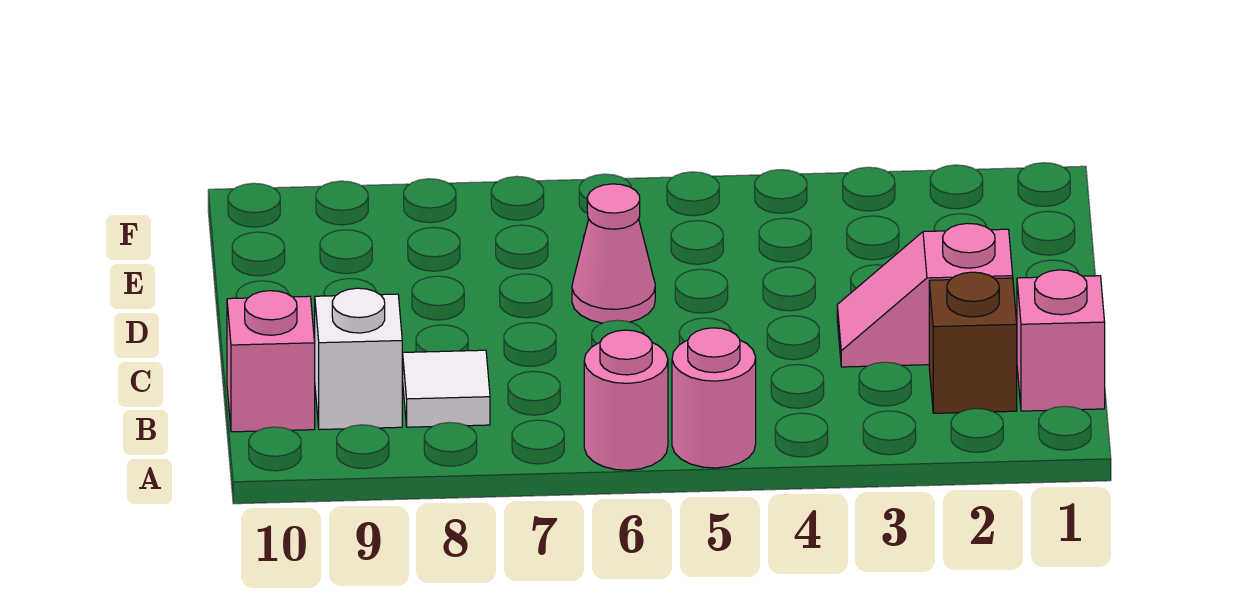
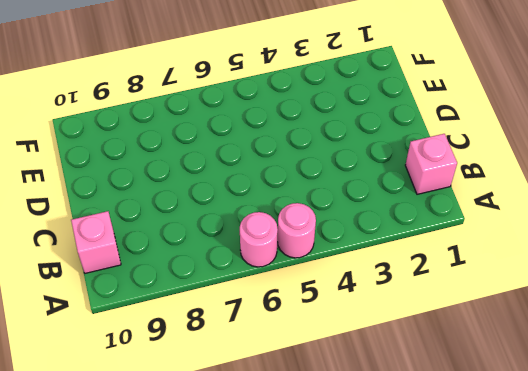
none -> brown brick B2 level 1
none -> white tile B8 level 1

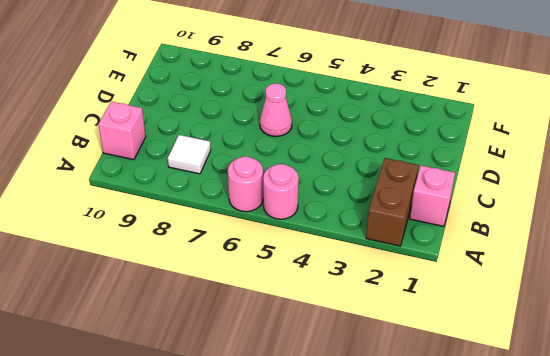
brown brick A2:B2 level 1 -> brown brick B2 level 1
none -> white brick B9 level 1
none -> pink slope C2:C3 level 1 top 2

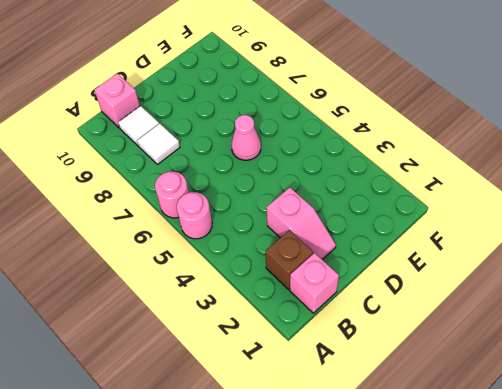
white tile B9 level 1 -> white brick B9 level 1
pink slope C2:C3 level 1 top 3 -> pink slope C2:C3 level 1 top 2

